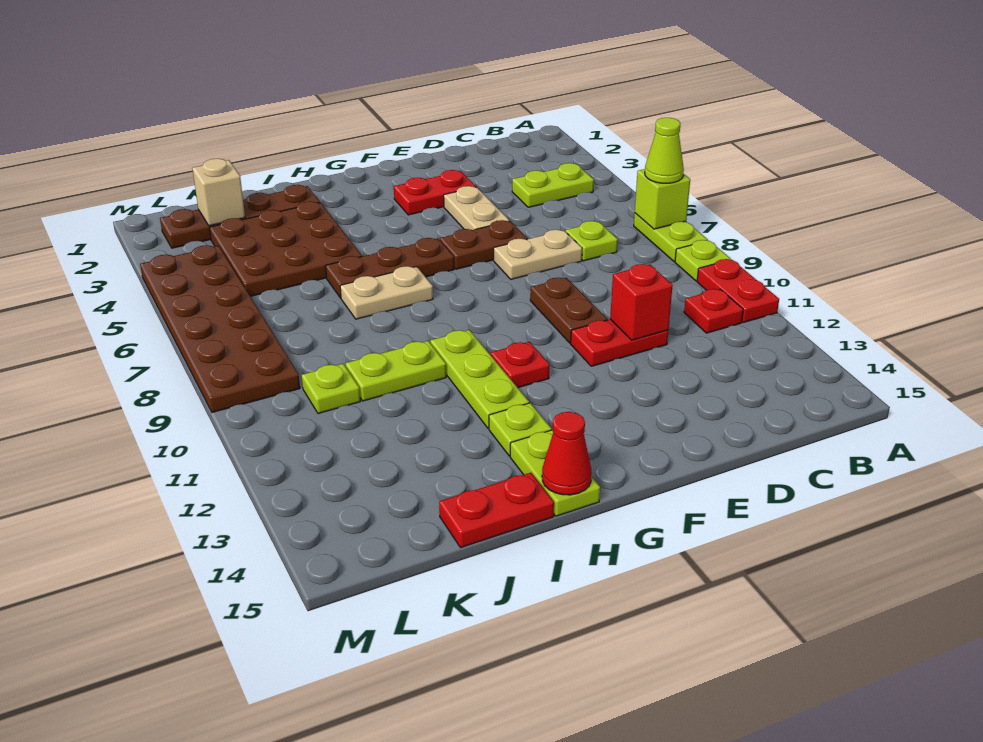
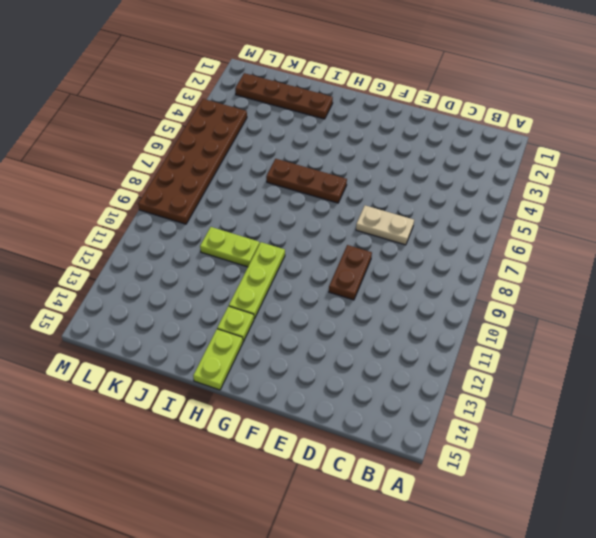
none -> lime plate A7:A8 level 1
none -> lime plate A9 level 1
none -> red plate A10:A11 level 1

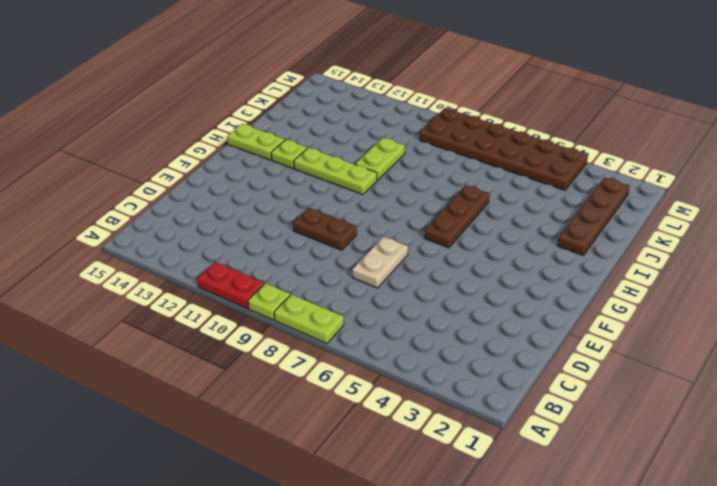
none -> lime plate B4:C4 level 1
none -> red plate B11 level 1
none -> lime plate C7 level 1

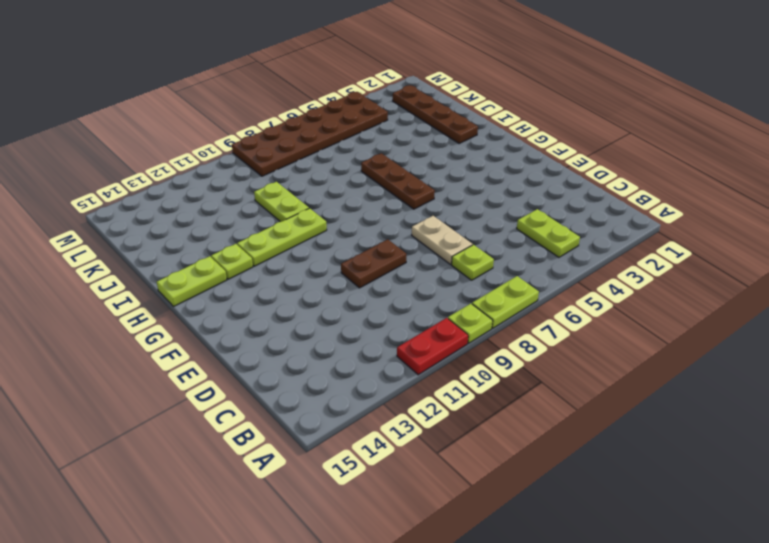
none -> red plate B11 level 1
none -> red plate D11:E11 level 1
none -> red plate E3:F3 level 1

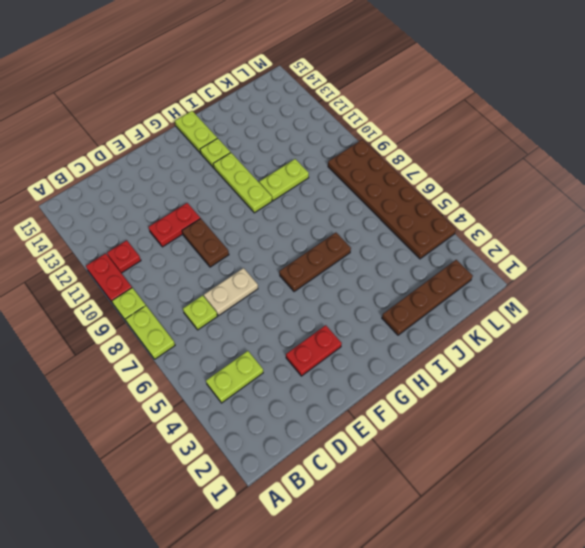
none -> tan plate E4:E5 level 1
none -> brown plate E6:F6 level 1
none -> red plate G11 level 1

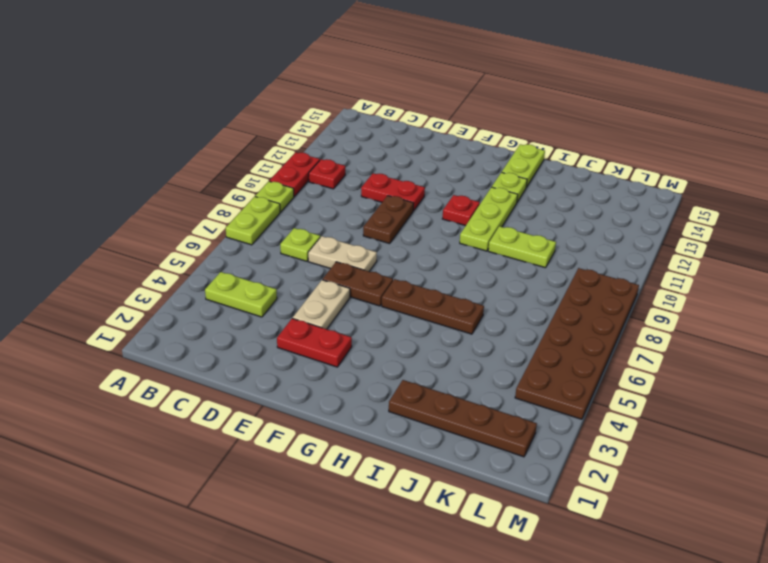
none -> tan plate H7:I7 level 1
none -> brown plate I3:K5 level 1
none -> red plate I15:J15 level 1

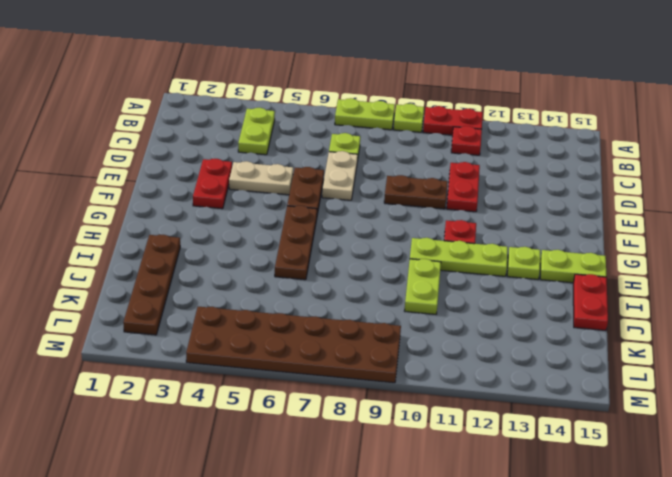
none -> tan plate H7:I7 level 1
none -> brown plate I3:K5 level 1
none -> lime plate K10 level 1

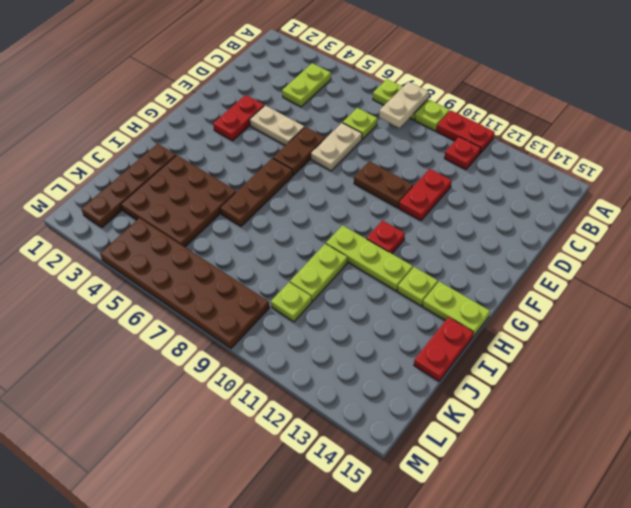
tan plate A8:B8 level 2 -> tan plate H7:I7 level 1
none -> lime brick A7 level 2
none -> red brick D11 level 2
none -> red cone H15 level 2

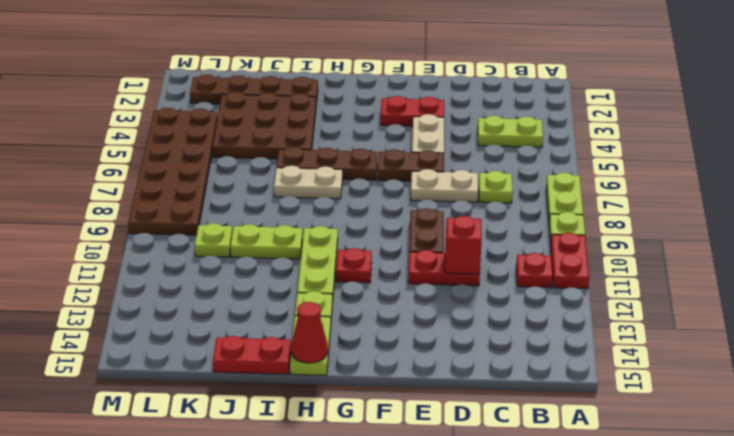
none -> lime brick A7 level 2
none -> tan brick K2 level 2
none -> lime cone A7 level 3

